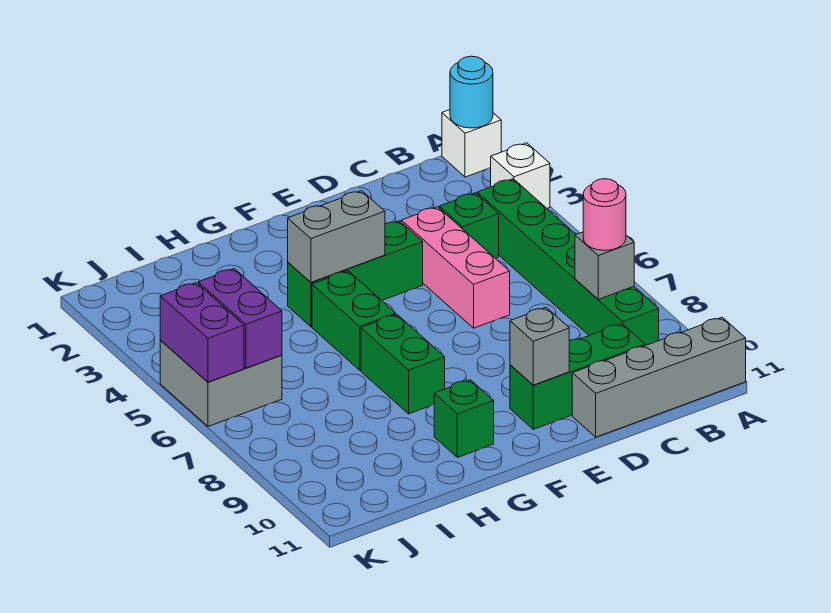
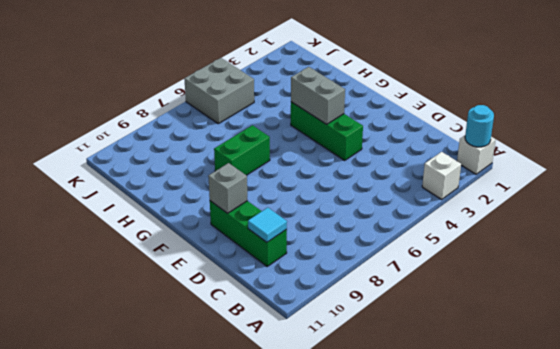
cyan tile C10 level 2 -> none
none -> grey brick A11:D11 level 1
none -> green brick B4:B9 level 1
none -> green brick C4 level 1

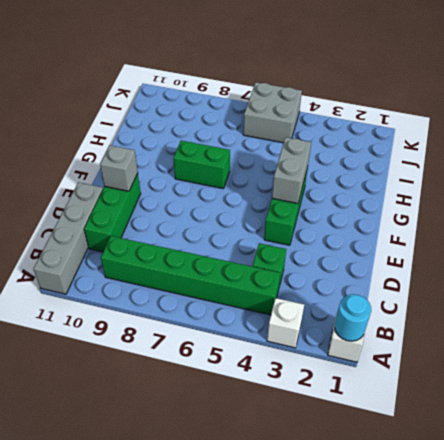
none -> pink brick D4:D6 level 1
none -> green brick G5:G6 level 1
none -> green brick G10 level 1

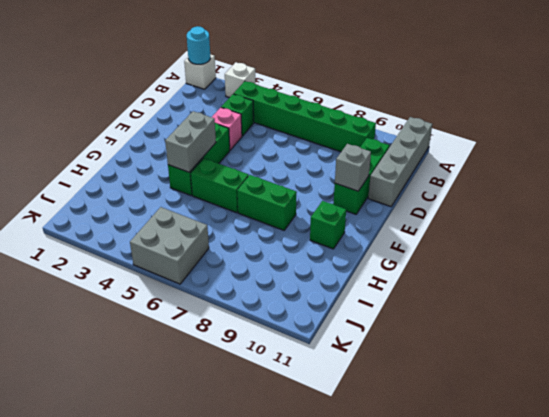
pink brick D4 level 1 -> pink brick D4:D6 level 1
none -> grey brick B8 level 2
none -> purple brick J5:J6 level 2
none -> purple brick K5:K6 level 2

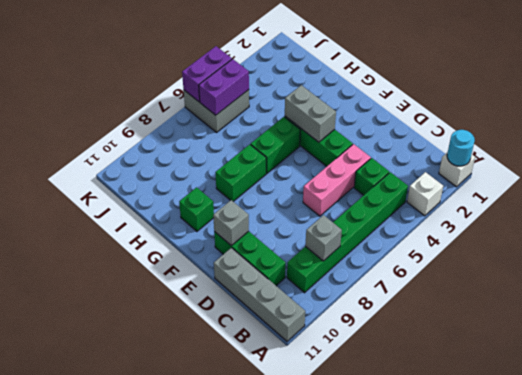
none -> pink round brick B8 level 3

